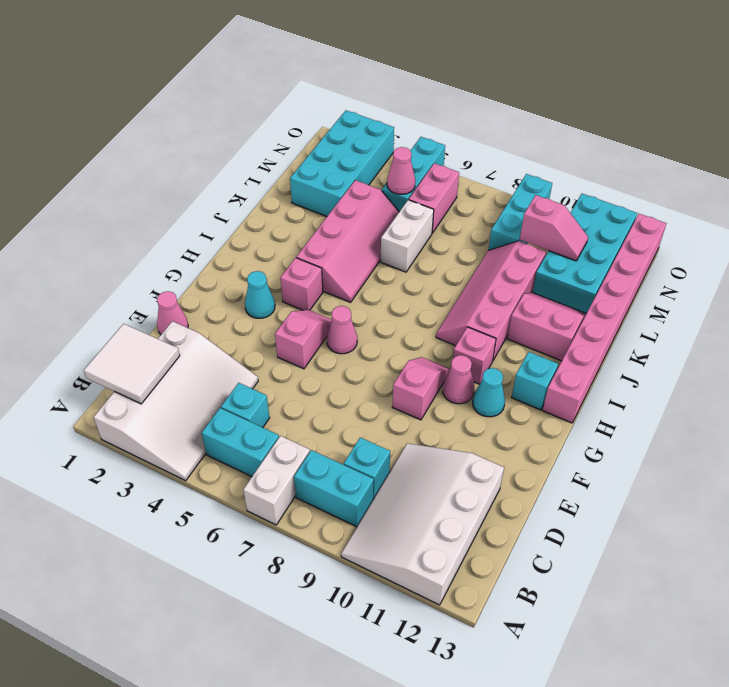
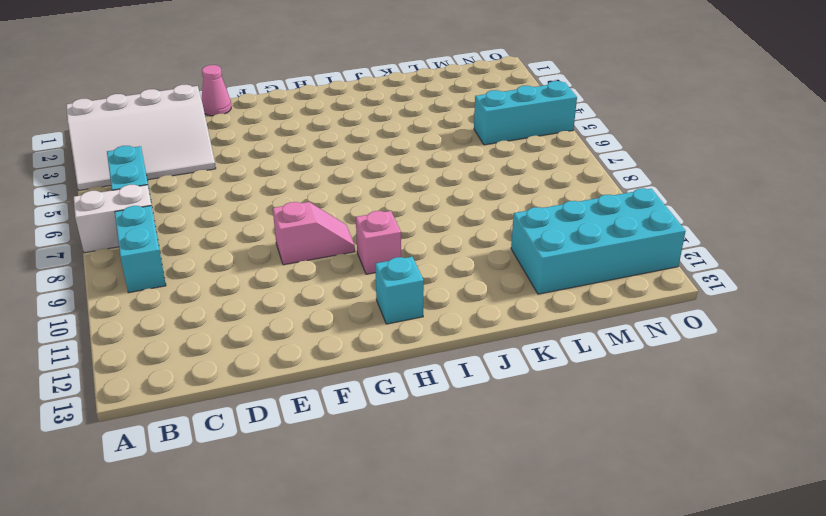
none -> white slope A10:D12 level 1 top 12
none -> cyan brick C5 level 1
none -> cyan brick C9 level 1
none -> pink slope F5:G5 level 1 top F

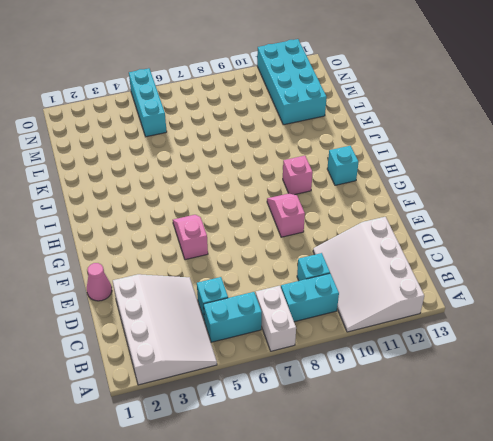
none -> cyan cone G3 level 1
none -> pink cone G6 level 1
none -> pink cone G10 level 1
none -> cyan cone G11 level 1

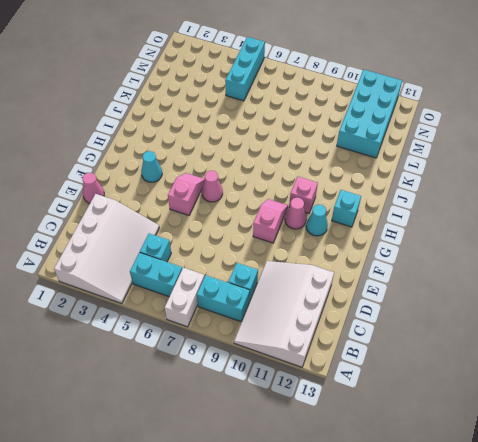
none -> pink brick H4 level 1
none -> pink brick H13:O13 level 1
none -> pink slope I4:L5 level 1 top 4
none -> pink slope I9:L10 level 1 top 10

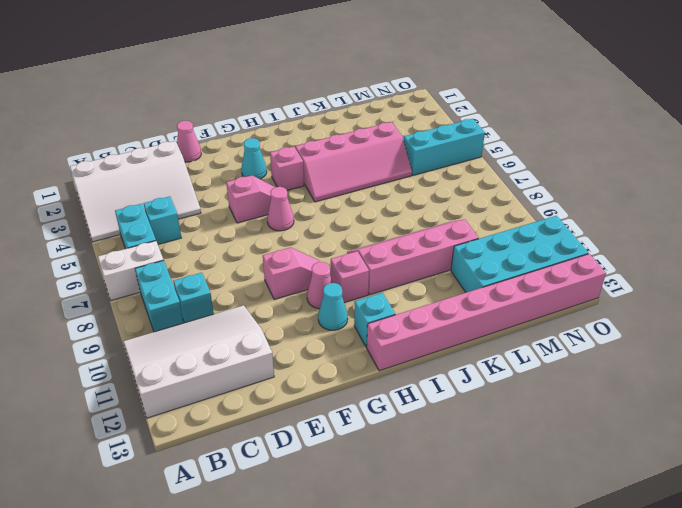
none -> pink slope J11:K12 level 1 top J
none -> white brick K6:L6 level 1
none -> cyan brick L2:O3 level 1
none -> pink brick M6:N6 level 1

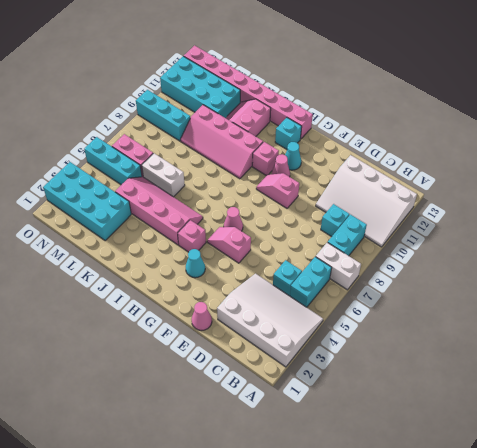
none -> white tile B1:C2 level 2
none -> pink cone M5 level 2
none -> pink slope M10:M11 level 2 top 10

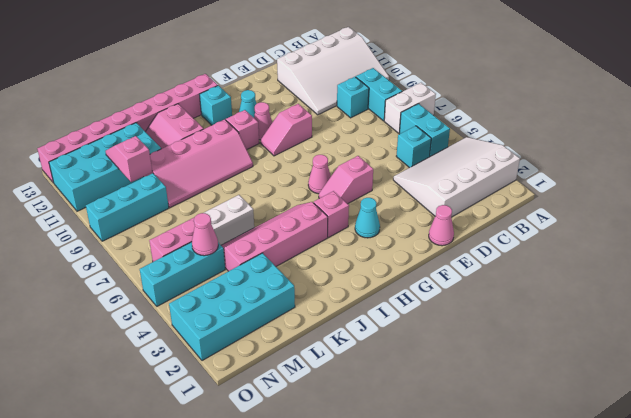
none -> white tile B1:C2 level 2

